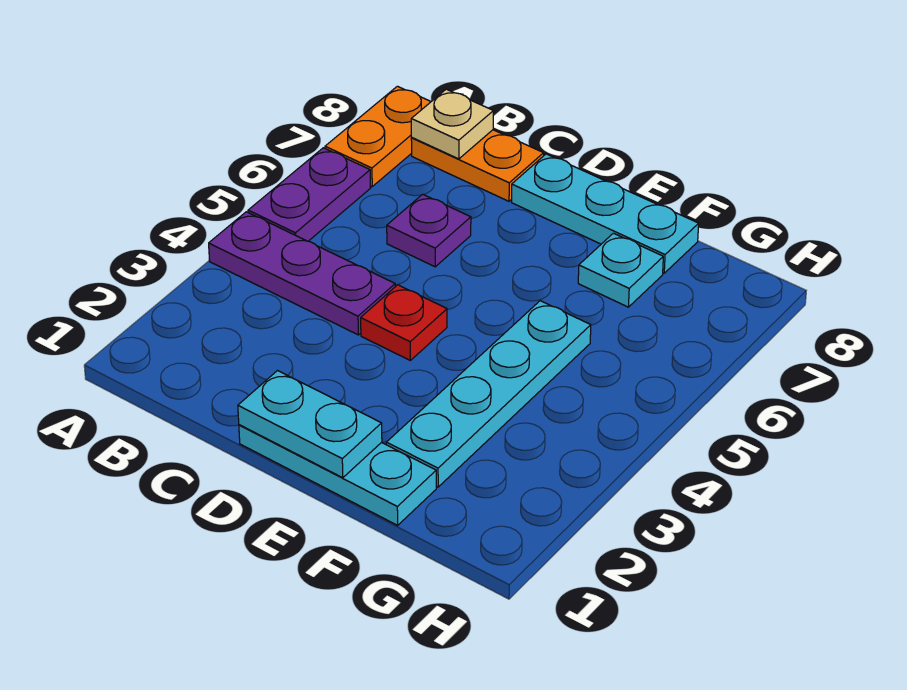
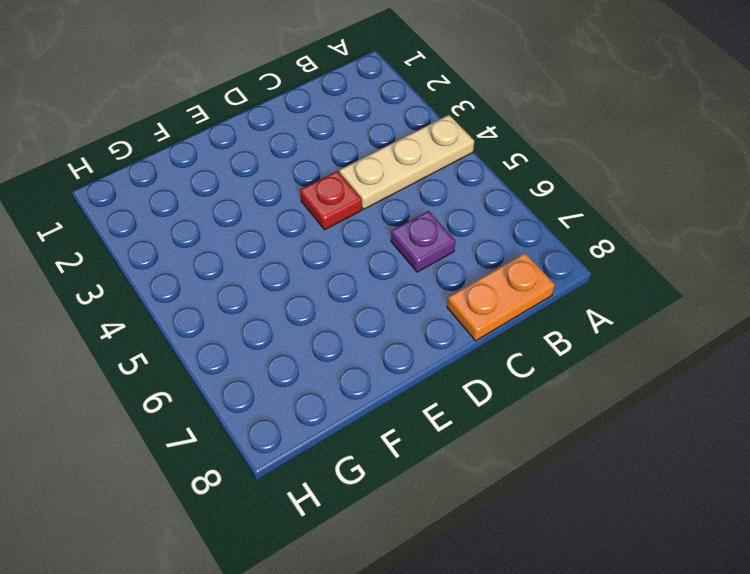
tan plate A4:C4 level 1 -> purple plate A4:C4 level 1
none -> purple plate A5:A6 level 1
none -> orange plate A7:A8 level 1
none -> cyan plate D1:F1 level 1

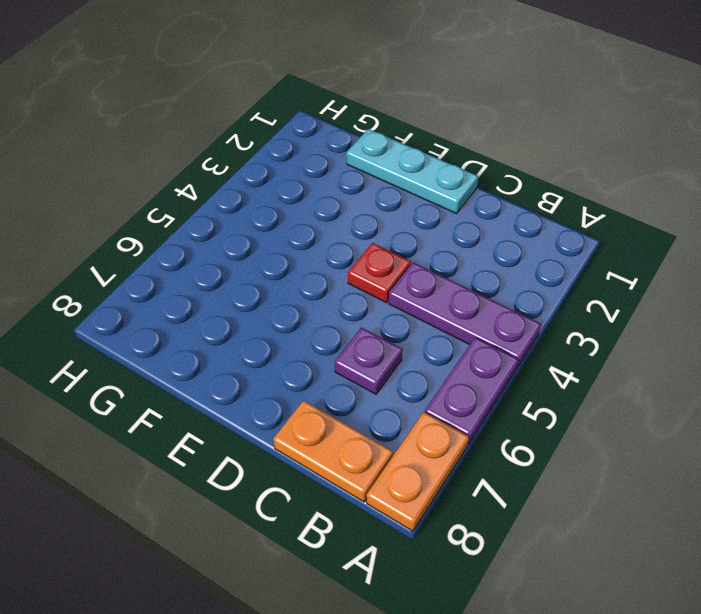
none -> cyan plate D8:F8 level 1
none -> cyan plate F2:F5 level 1
none -> cyan plate F7 level 1

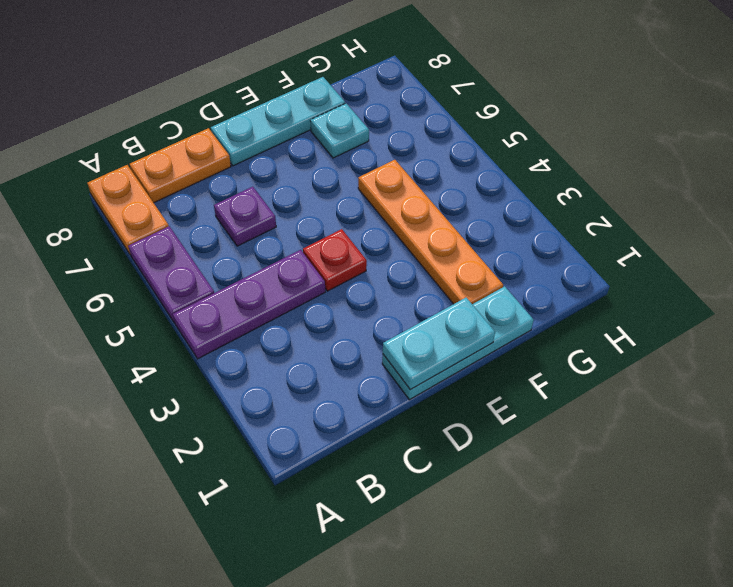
orange plate F2:F5 level 1 -> cyan plate F2:F5 level 1
none -> tan plate B8 level 2

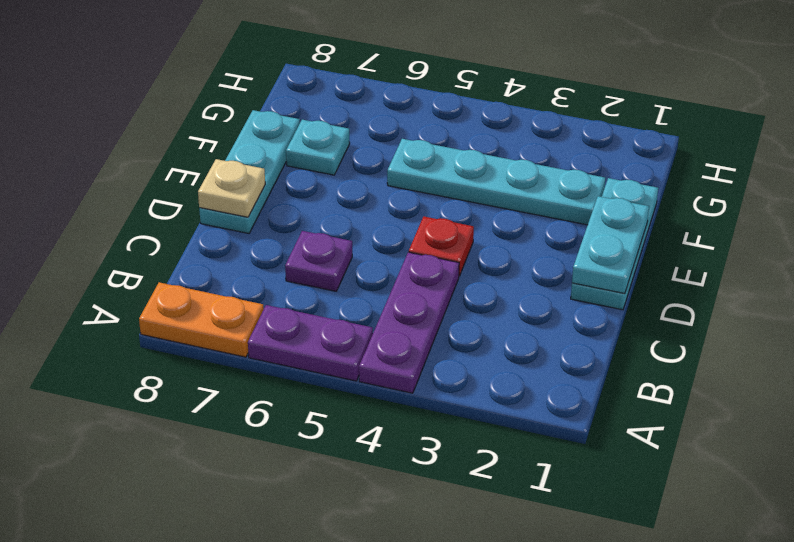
tan plate D8 level 2 -> tan plate B8 level 2
none -> orange plate B8:C8 level 1

